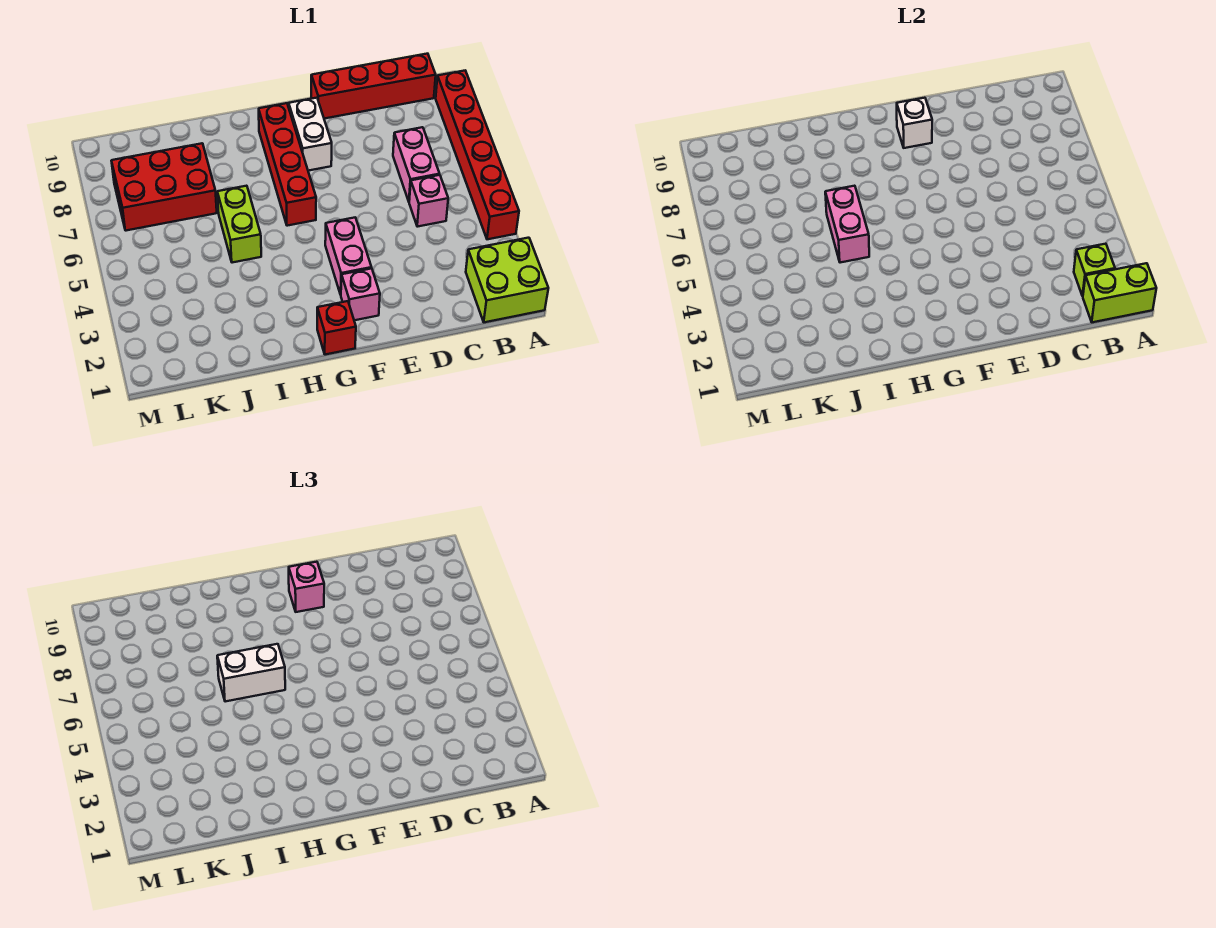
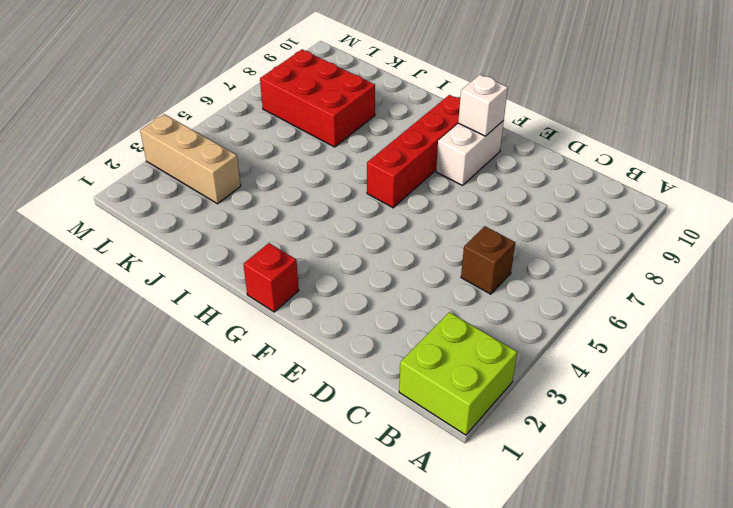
brown brick C5 level 1 -> pink brick C5 level 1
tan brick K3:M3 level 1 -> none
none -> red brick A4:A9 level 1
none -> red brick B10:E10 level 1
none -> pink brick C6:C7 level 1

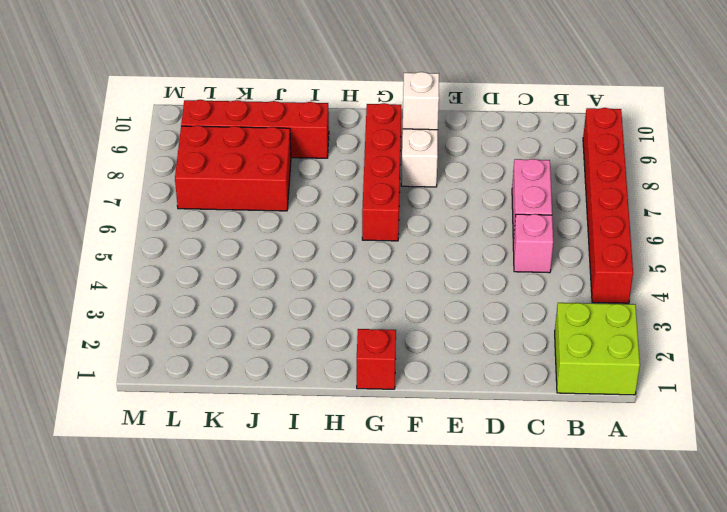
red brick I9:L9 level 1 -> red brick B10:E10 level 1
none -> pink brick F2 level 1
none -> pink brick F3:F4 level 1
none -> lime brick I5:I6 level 1

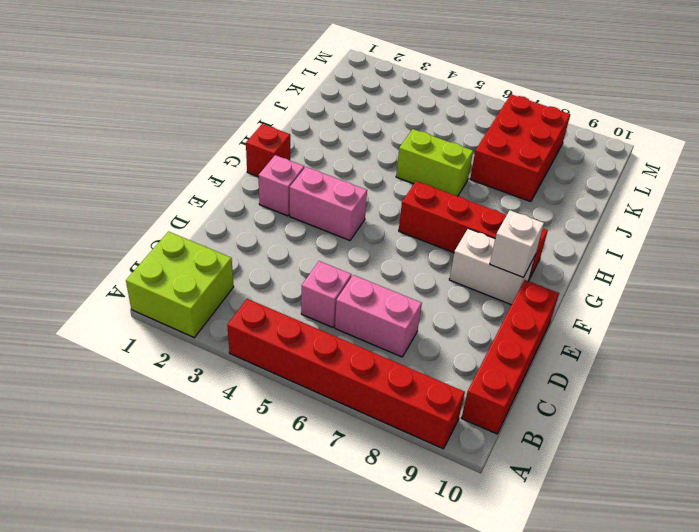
none -> lime brick A1:B1 level 2
none -> lime brick B2 level 2
none -> pink brick I5:I6 level 2

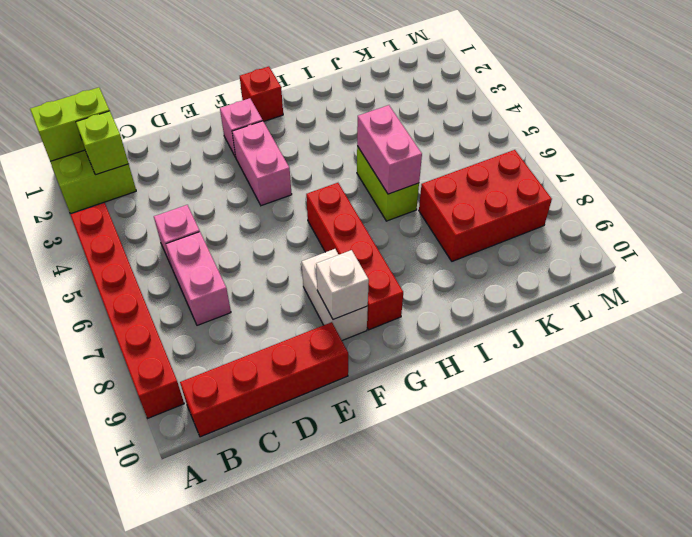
none -> pink brick F9 level 3
none -> white brick H6:I6 level 3

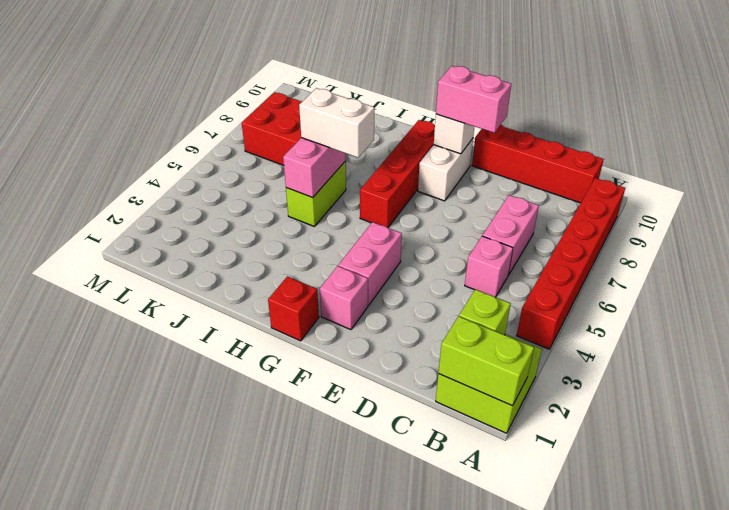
pink brick E9:F9 level 3 -> pink brick F9 level 3

